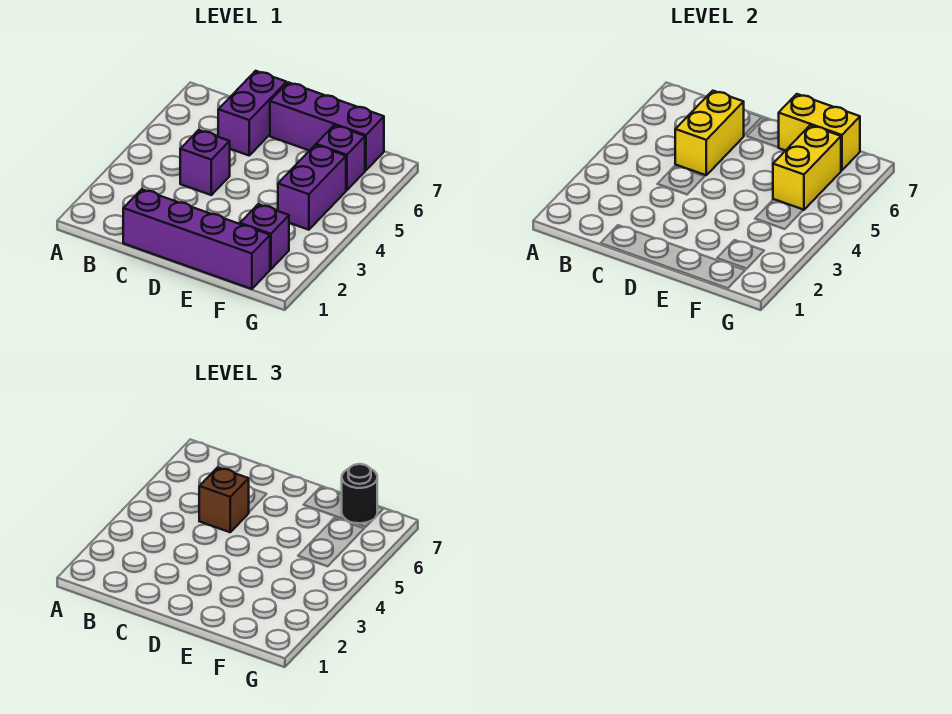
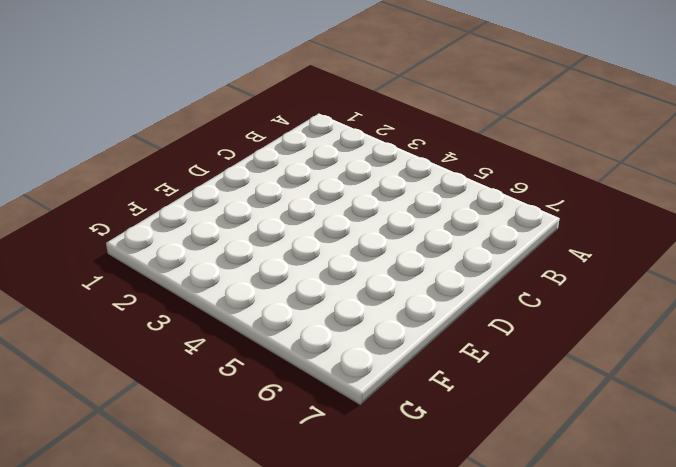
none -> purple brick C1:F1 level 1
none -> purple brick C4 level 1
none -> purple brick C6:C7 level 1

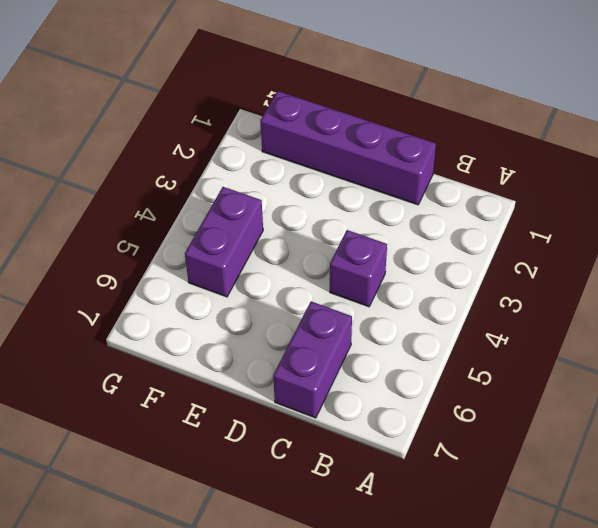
none -> purple brick D7:F7 level 1
none -> purple brick F2 level 1
none -> purple brick F6 level 1

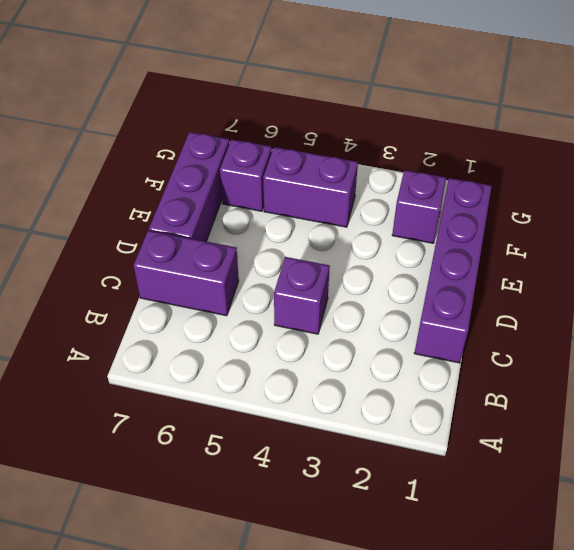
none -> yellow brick C5:C6 level 2
none -> yellow brick E7:F7 level 2
none -> yellow brick F5:F6 level 2

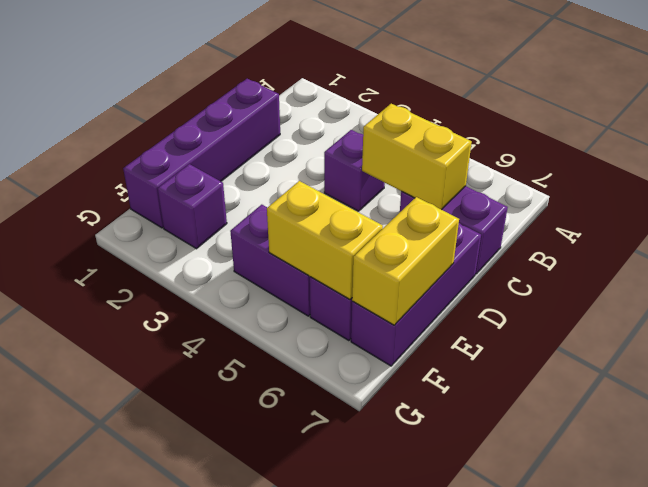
none -> brown brick C5 level 3
none -> black round brick F7 level 3

